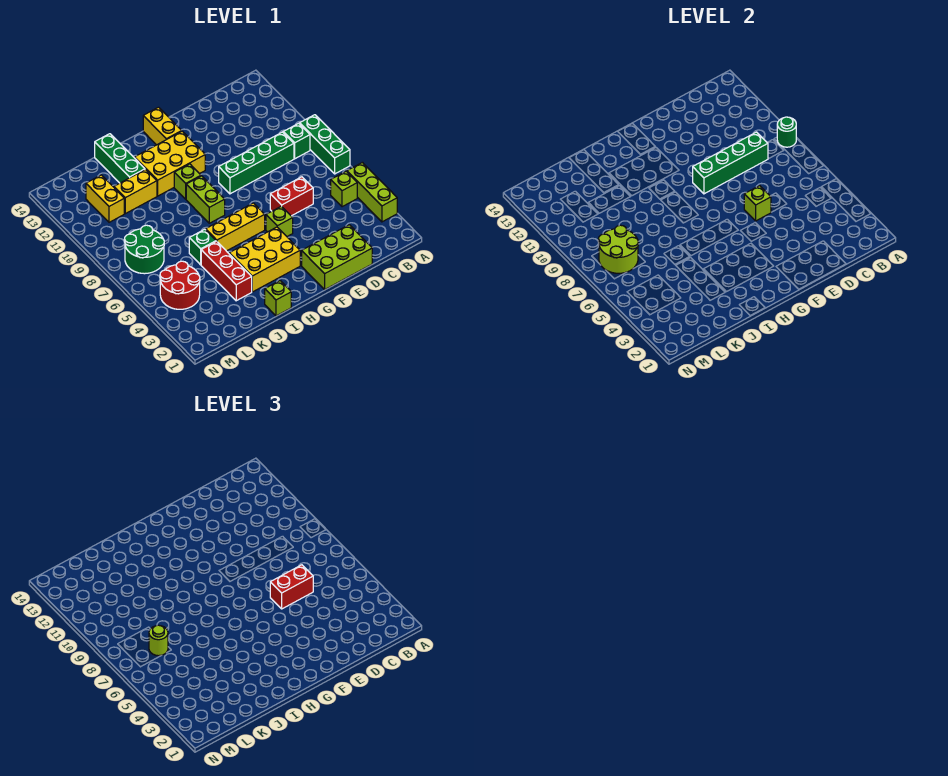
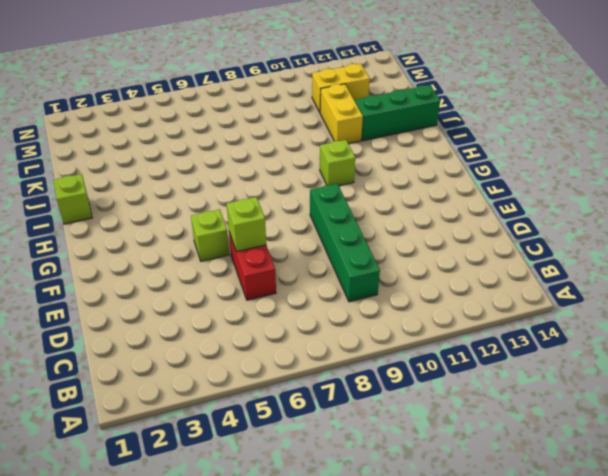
none -> lime brick A3:A5 level 1
none -> green brick A7:A9 level 1
none -> lime brick B5 level 1

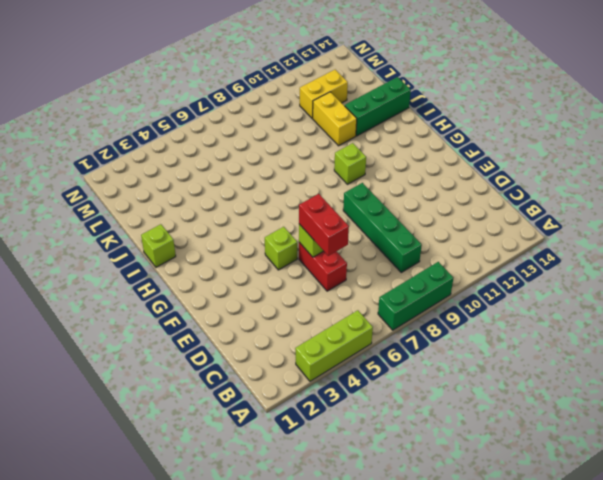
none -> lime brick B5 level 1
none -> green brick B9 level 1
none -> lime brick D1:F2 level 1

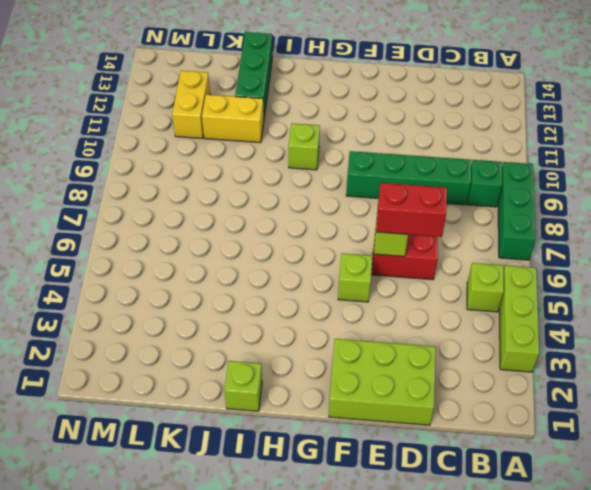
none -> yellow brick G3:I4 level 1
none -> yellow brick G6:I6 level 1
none -> yellow brick G11:I12 level 1

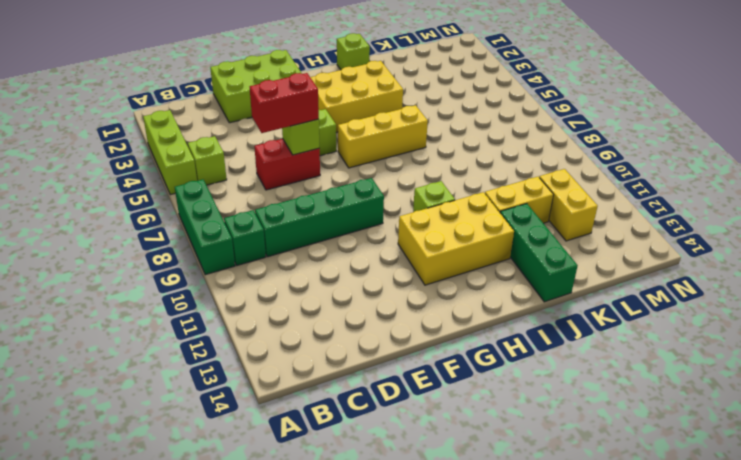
none -> yellow brick G13:G14 level 1
none -> lime brick H8:H9 level 1
none -> red brick J3:J5 level 1

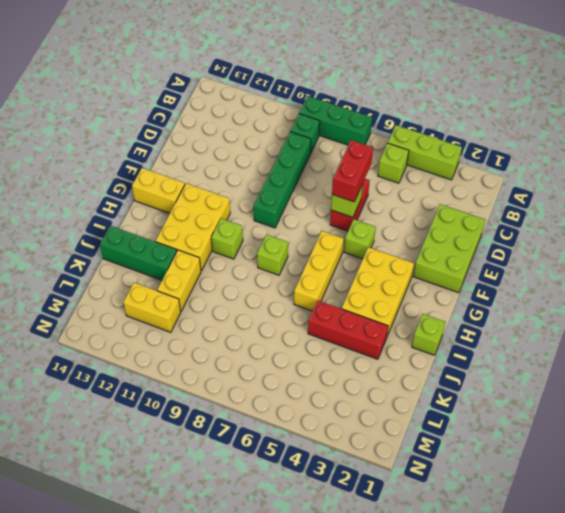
lime brick H8 level 1 -> lime brick H8:H9 level 1
none -> green brick J6 level 1
none -> red round brick L4:M5 level 1
none -> green round brick L7:M8 level 1

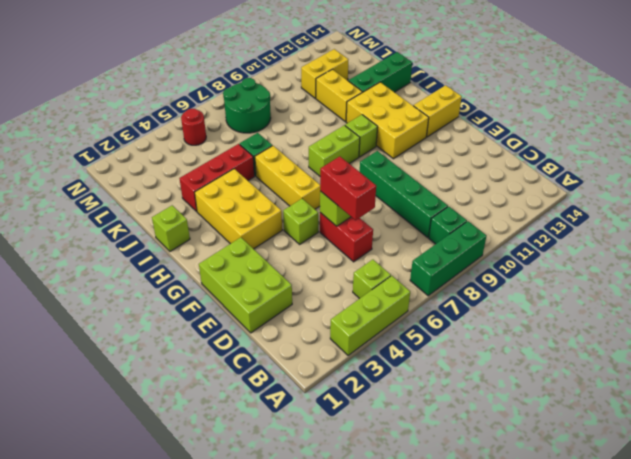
red round brick M5 level 1 -> red round brick L4:M5 level 1
none -> green round brick A9 level 2
none -> green brick C9:F9 level 2
none -> lime round brick L7:M8 level 2

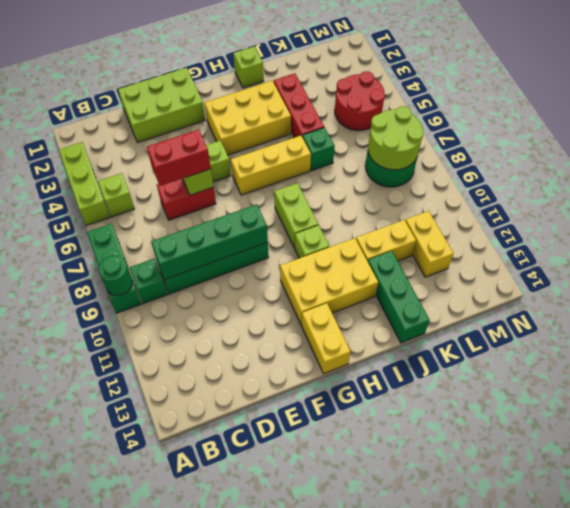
none -> lime round brick L7 level 3

